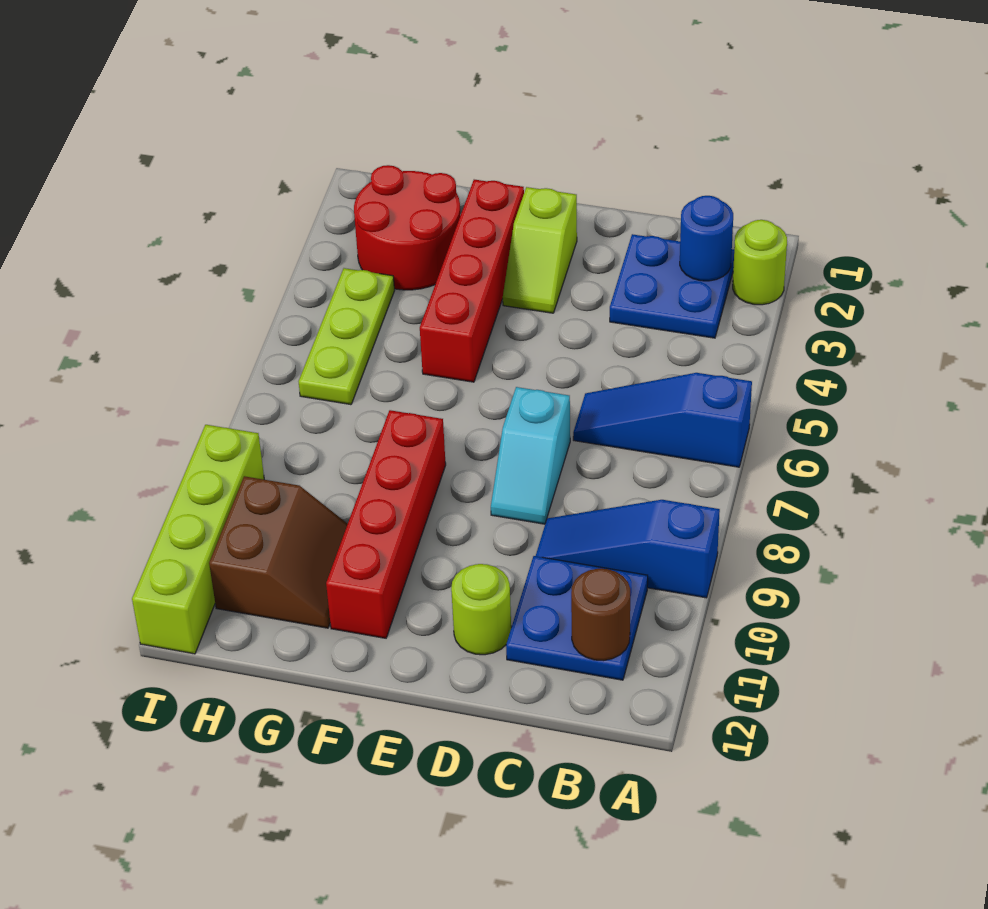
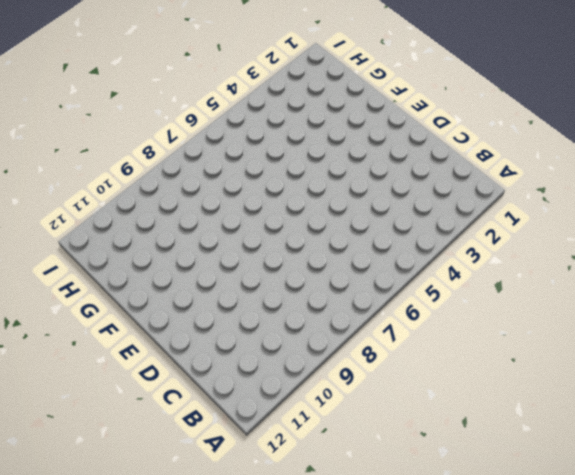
none -> lime round brick A2 level 1
none -> blue slope A6:C6 level 1 top A
none -> blue slope A9:C9 level 1 top A

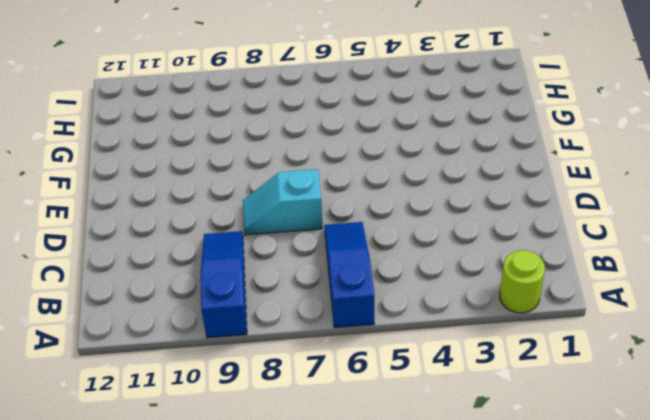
none -> blue plate B2:C3 level 1
none -> blue plate B10:C11 level 1
none -> lime round brick D11 level 1

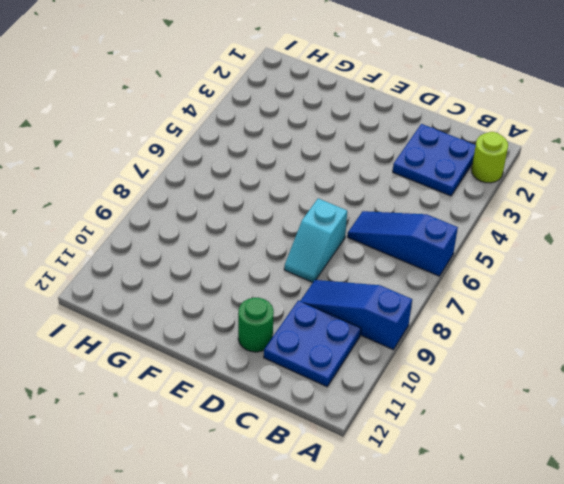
green round brick D11 level 1 -> lime round brick D11 level 1
none -> lime slope E2:E3 level 1 top 2
none -> red brick F2:F5 level 1
none -> red brick F8:F11 level 1

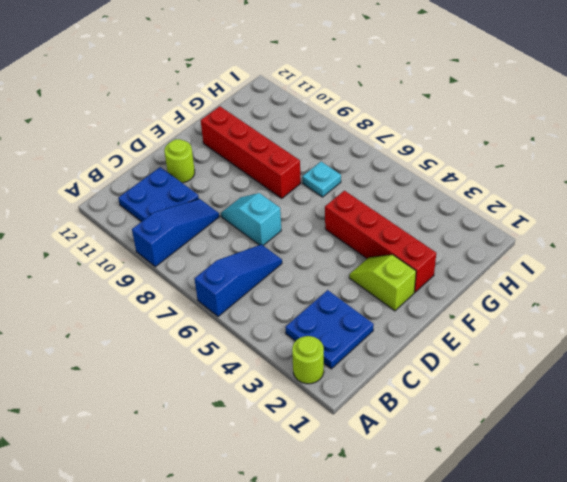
cyan plate G7 level 1 -> none
none -> red round brick G2:H3 level 1
none -> brown slope G10:H11 level 1 top H
none -> lime plate H4:H6 level 1

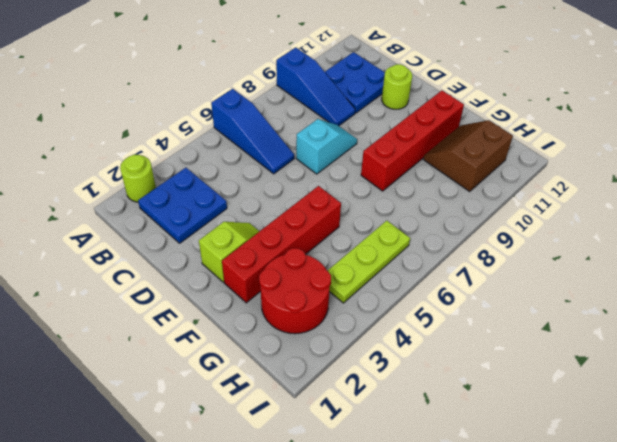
none -> lime brick I9:I12 level 1
none -> blue round brick B2 level 2
none -> brown round brick B11 level 2

